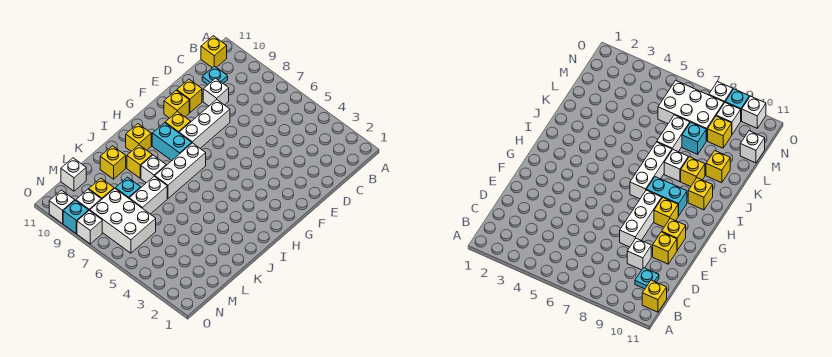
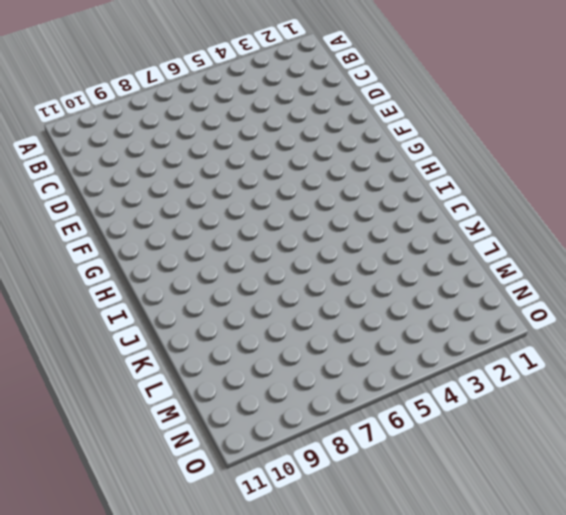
none -> yellow brick B11 level 1
none -> cyan plate C10 level 1
none -> white brick D9 level 1

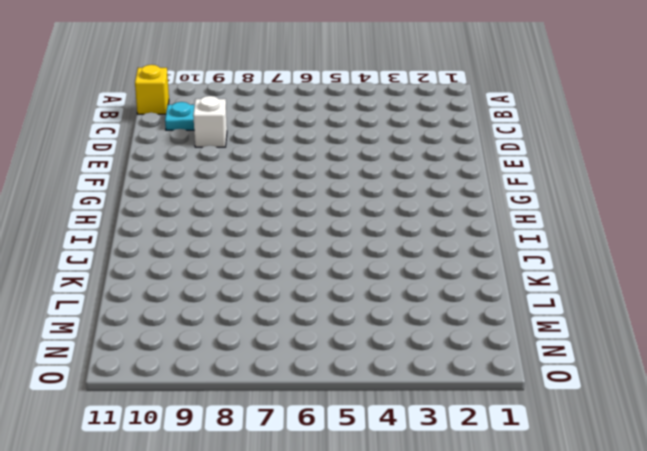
none -> white brick E8:G8 level 1
none -> yellow brick E10 level 1
none -> yellow brick F10 level 1

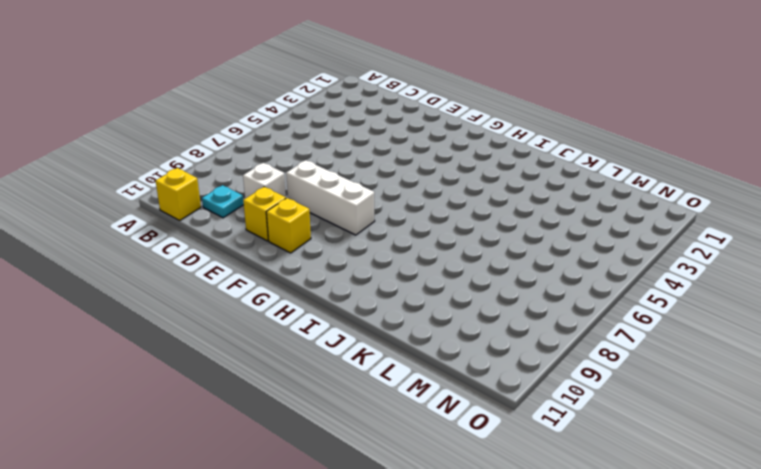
none -> yellow brick G9 level 1
none -> white brick H7:J7 level 1
none -> cyan brick H8:H9 level 1

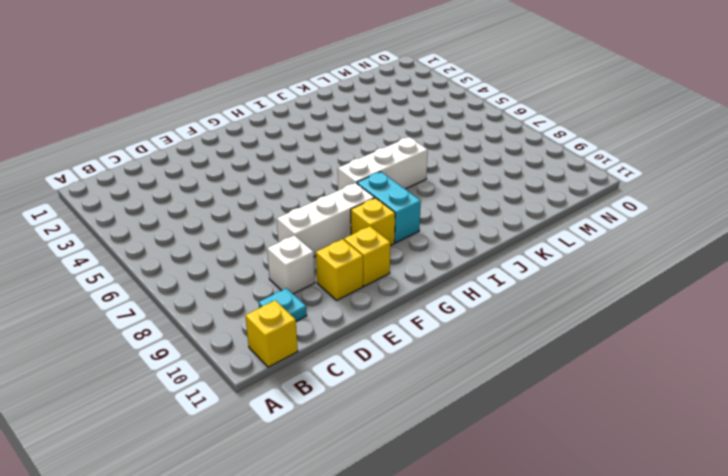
none -> yellow brick I10 level 1
none -> white brick J8 level 1
none -> yellow brick J9 level 1

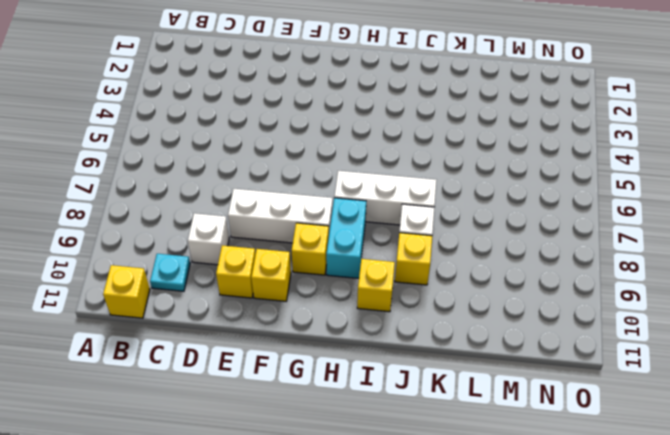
none -> white brick K7:L7 level 1
none -> yellow brick K10 level 1
none -> cyan brick L8 level 1

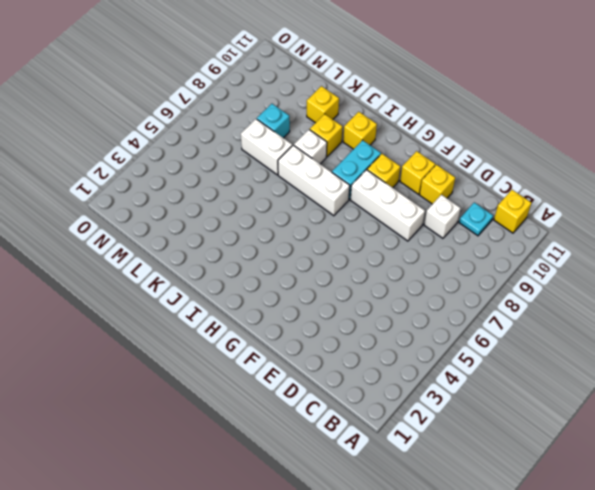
none -> white brick M6:N8 level 1
none -> yellow brick M9 level 1
none -> white brick M11 level 1

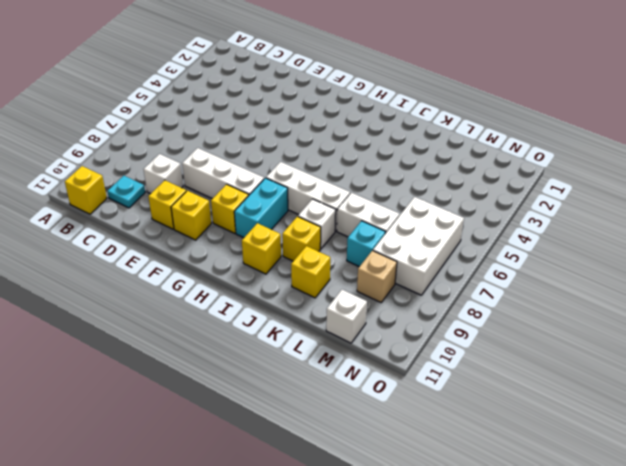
tan brick M9 level 1 -> yellow brick M9 level 1
none -> white brick N9 level 1
none -> white brick O8 level 1
none -> cyan brick O9 level 1

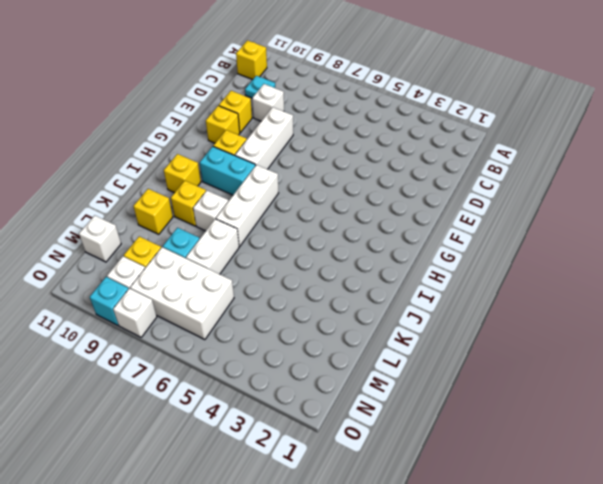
none -> white brick O10 level 1

